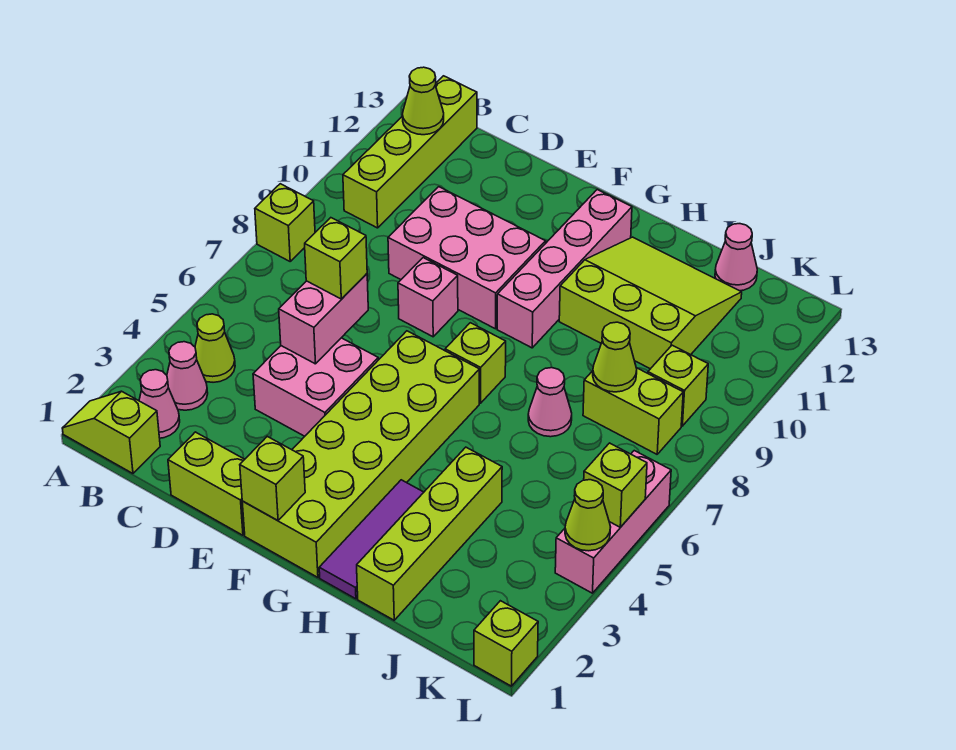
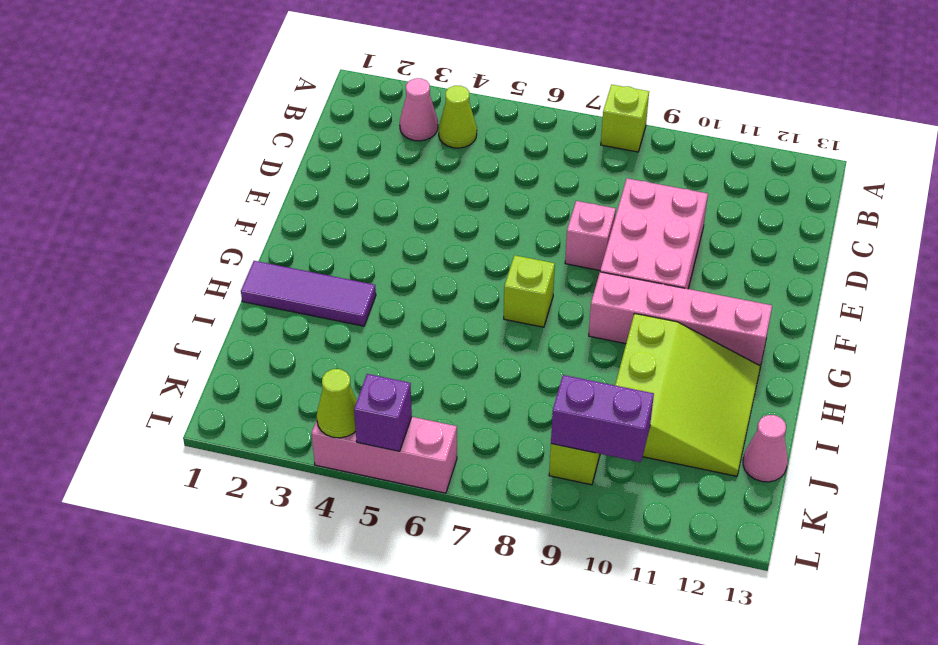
purple brick K9:K10 level 2 -> none
purple brick L5 level 2 -> lime brick L5 level 2
none -> lime slope A1:B1 level 1 top B
none -> pink cone B2 level 1
none -> lime brick B10:B13 level 1

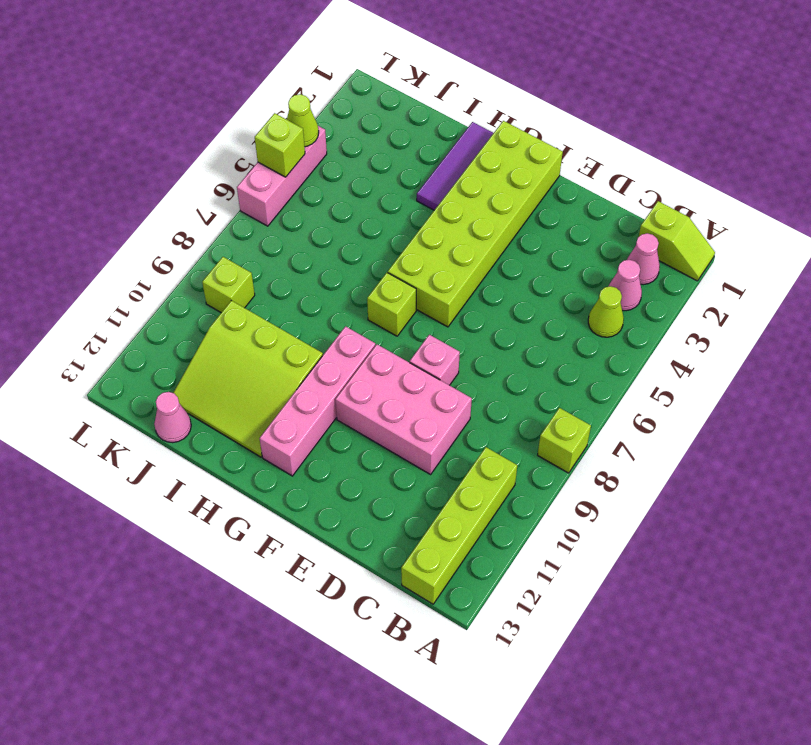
none -> lime brick D1:E1 level 1
none -> pink brick D4:E5 level 1
none -> lime brick I1:I4 level 1

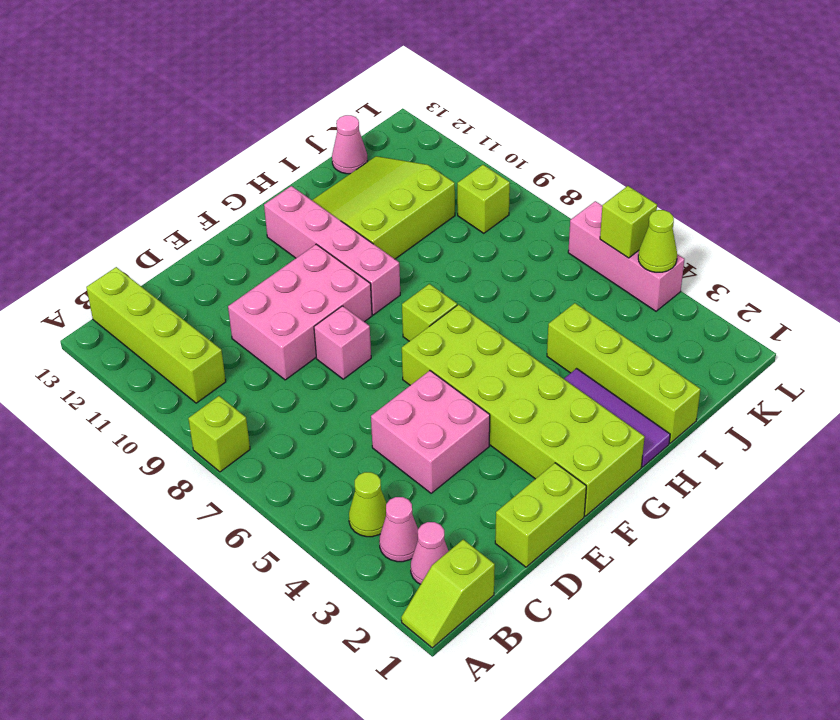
none -> pink cone I7 level 1
none -> lime brick J8:K8 level 1
none -> lime brick L1 level 1

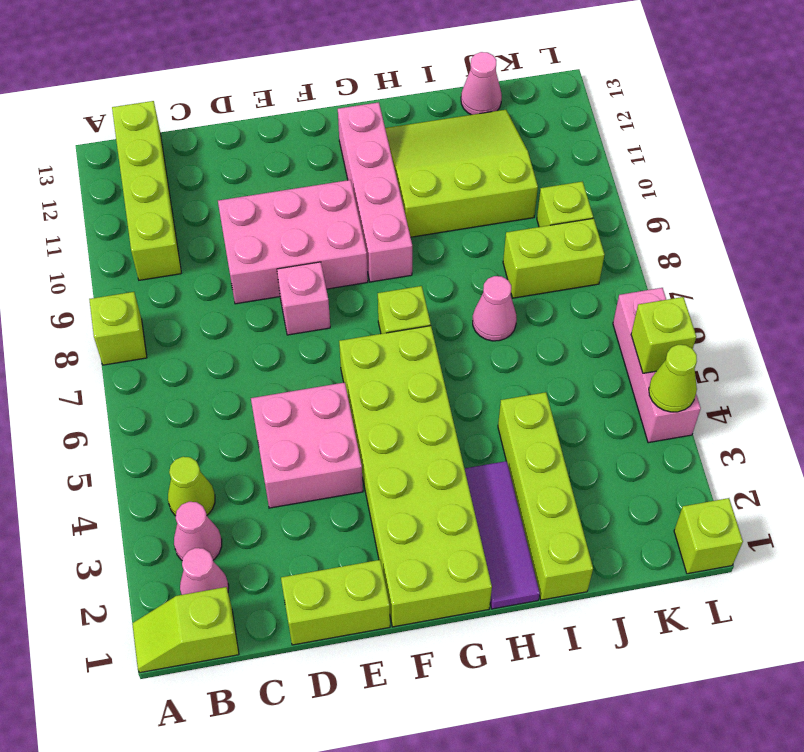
none -> lime cone B12 level 2
none -> pink brick D5:D6 level 2
none -> lime brick F1 level 2

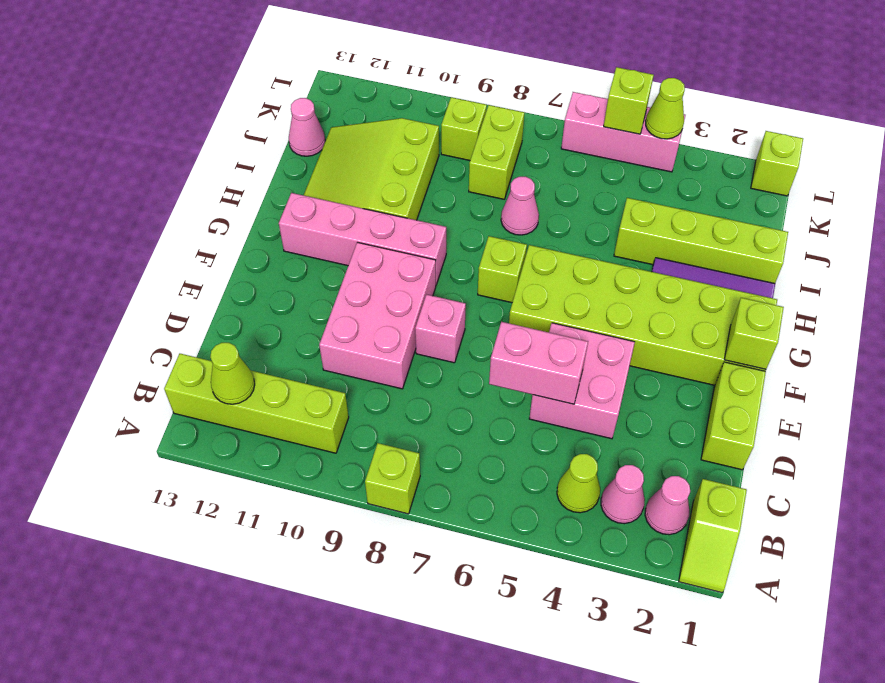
none -> lime cone J8 level 2
none -> lime brick D6 level 3

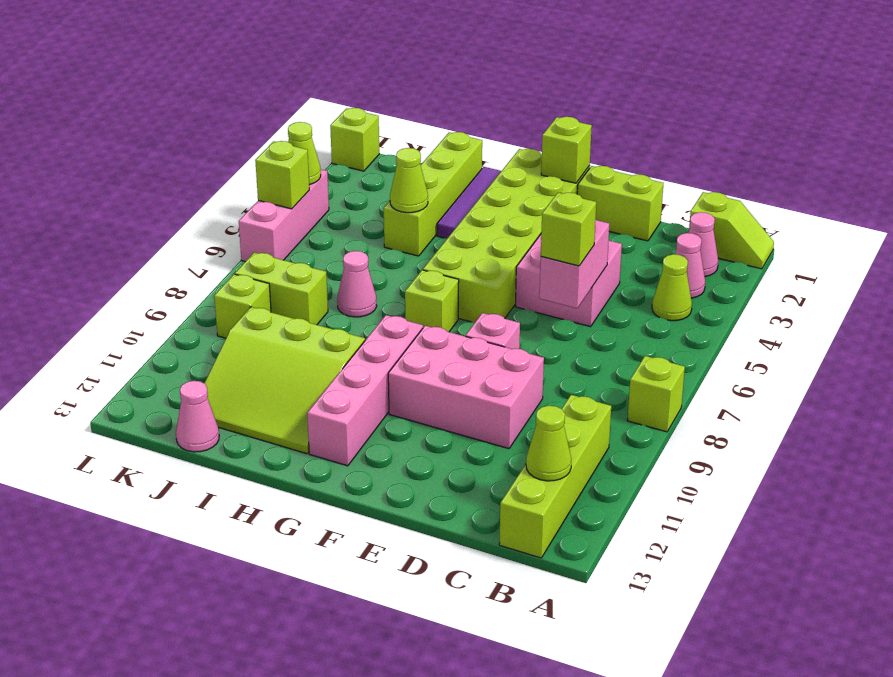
lime cone I4 level 2 -> lime cone J8 level 2

